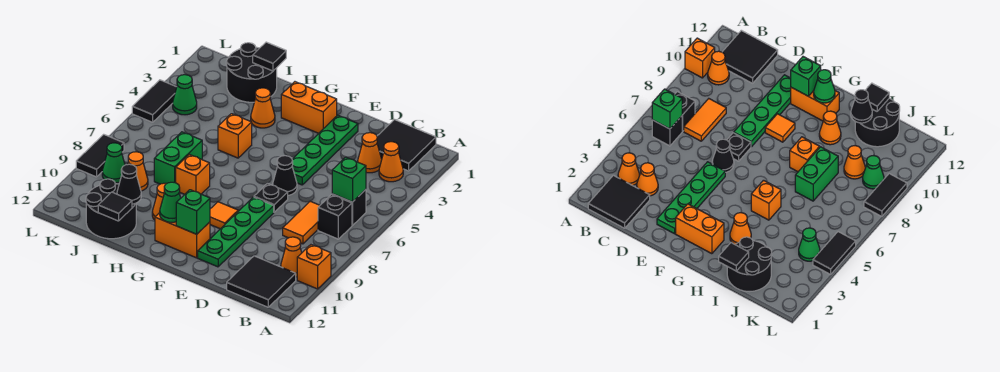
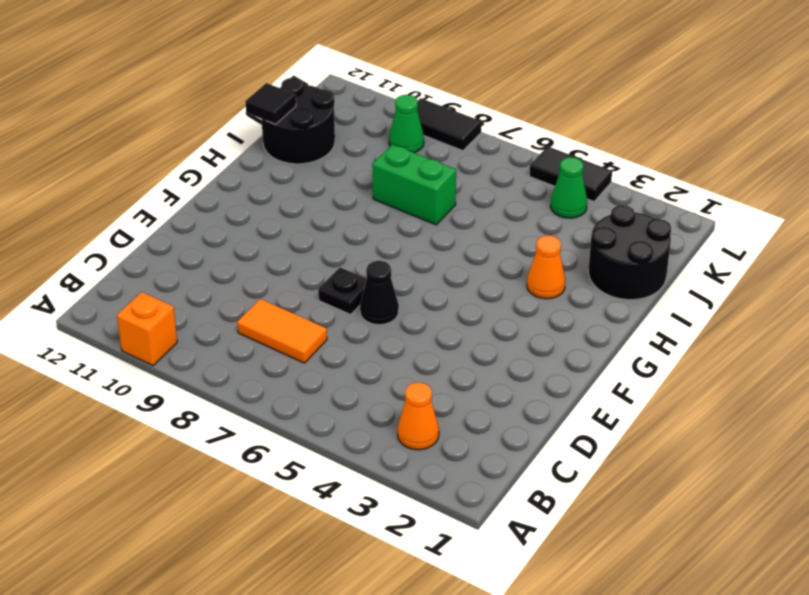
none -> black tile B1:C2 level 1
none -> black brick B6 level 1
none -> black brick B7 level 1
none -> orange cone B10 level 1

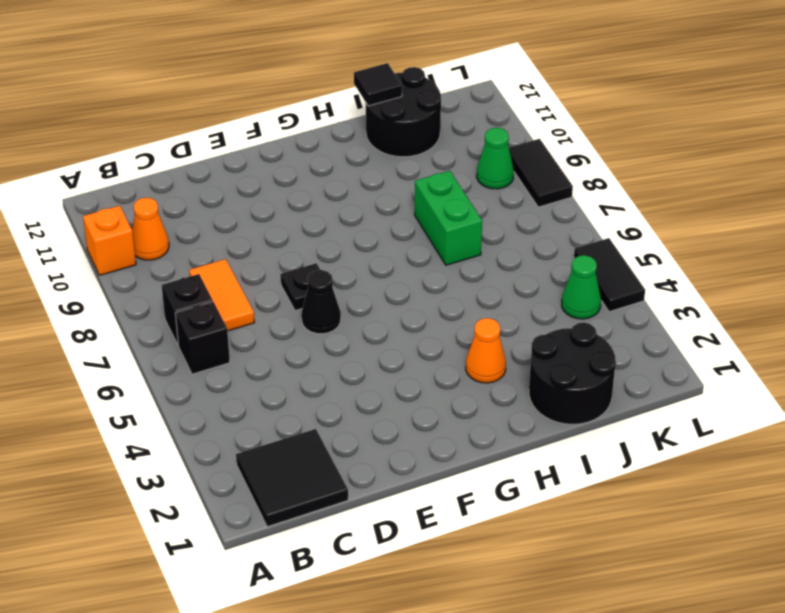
none -> orange cone B3 level 1
none -> black tile B11:C12 level 1
none -> orange cone C3 level 1
none -> green plate E2:E5 level 1

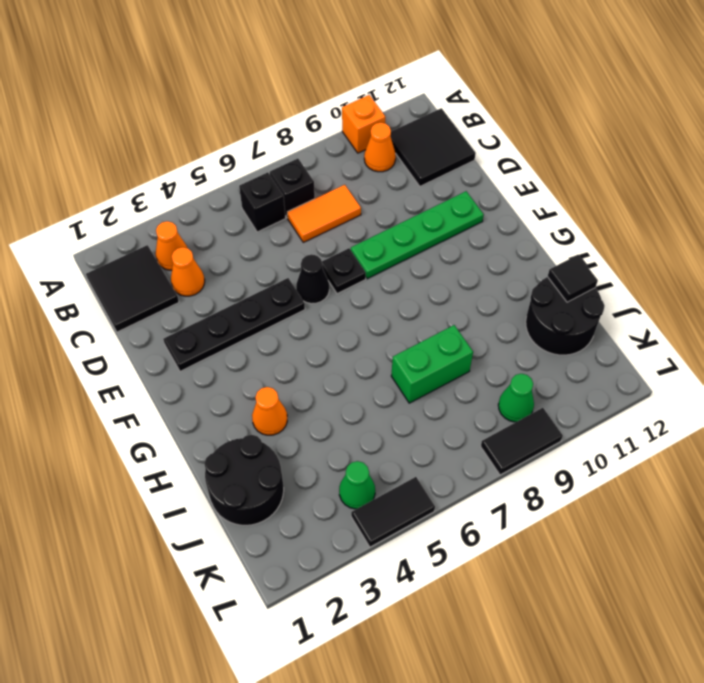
black plate E2:E5 level 1 -> green plate E2:E5 level 1
none -> orange brick F2:G2 level 1
none -> orange tile F9 level 1
none -> orange brick F11:G11 level 1
none -> orange brick H5 level 1

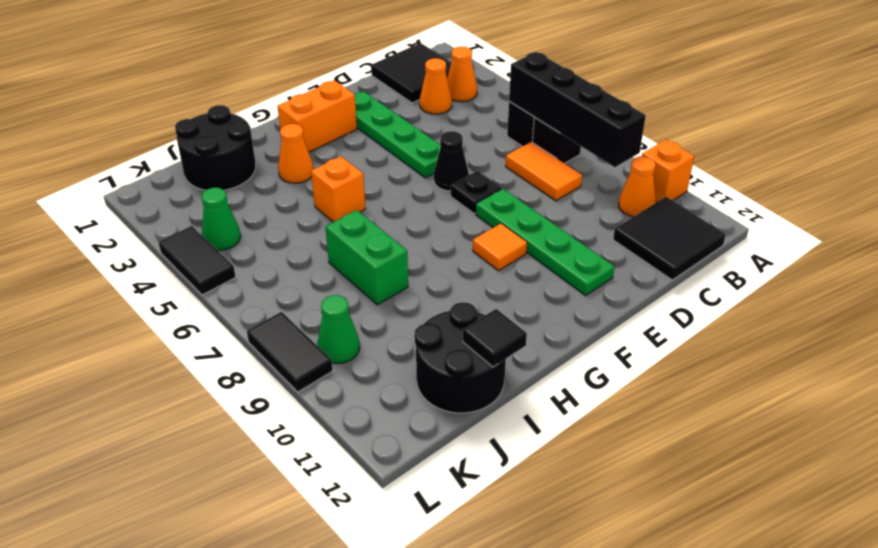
black brick B6:B9 level 2 -> green brick B6 level 2
none -> orange brick F11:G11 level 1
none -> orange brick H8 level 1
none -> orange cone H10 level 1
none -> orange cone J9 level 1

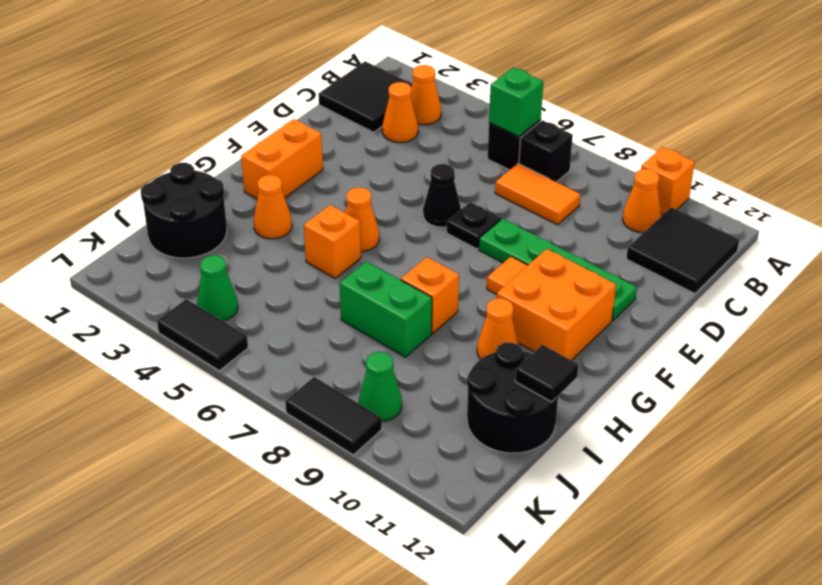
orange brick F10:G11 level 1 -> orange brick F11:G11 level 1
orange cone G5 level 1 -> orange cone J9 level 1
none -> green plate E2:E5 level 1
none -> green brick F11 level 2
none -> green cone G11 level 2
none -> black tile I1 level 2

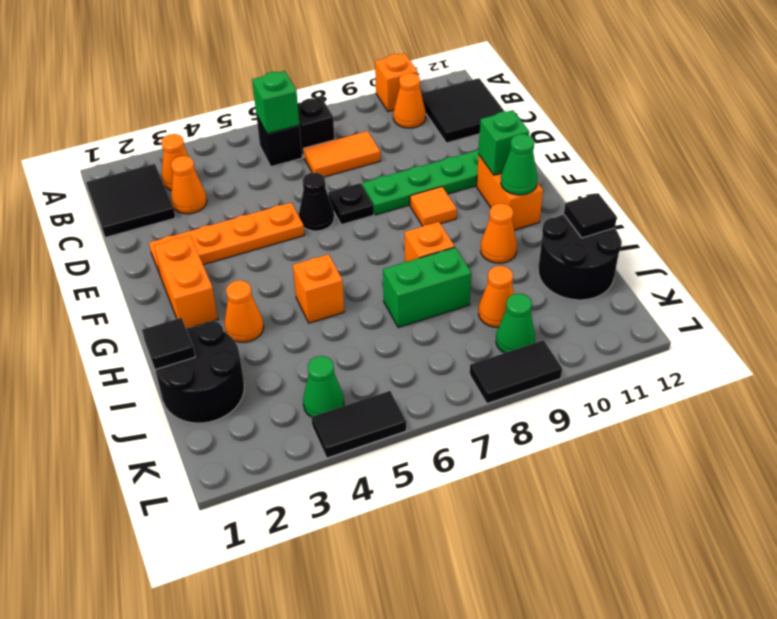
orange plate E2:E5 level 1 -> green plate E2:E5 level 1
none -> black cone I11 level 2

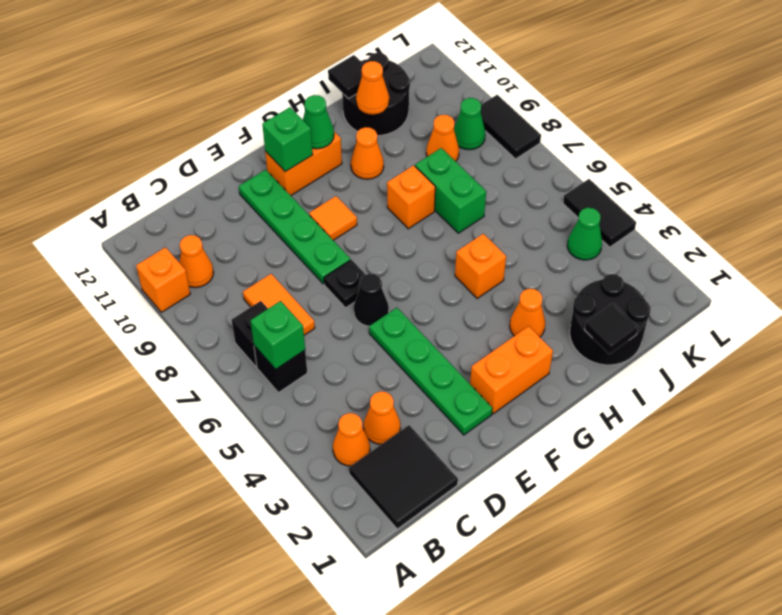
orange cone I11 level 2 -> black cone I11 level 2
none -> black tile B11:C12 level 1

